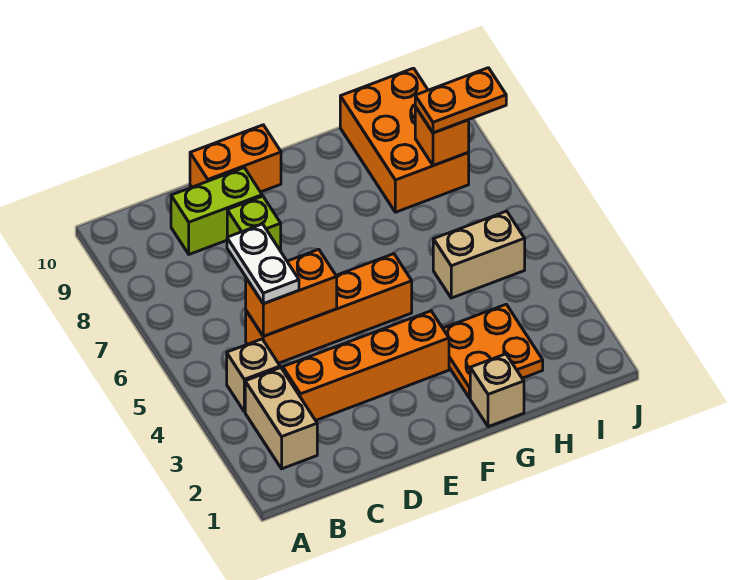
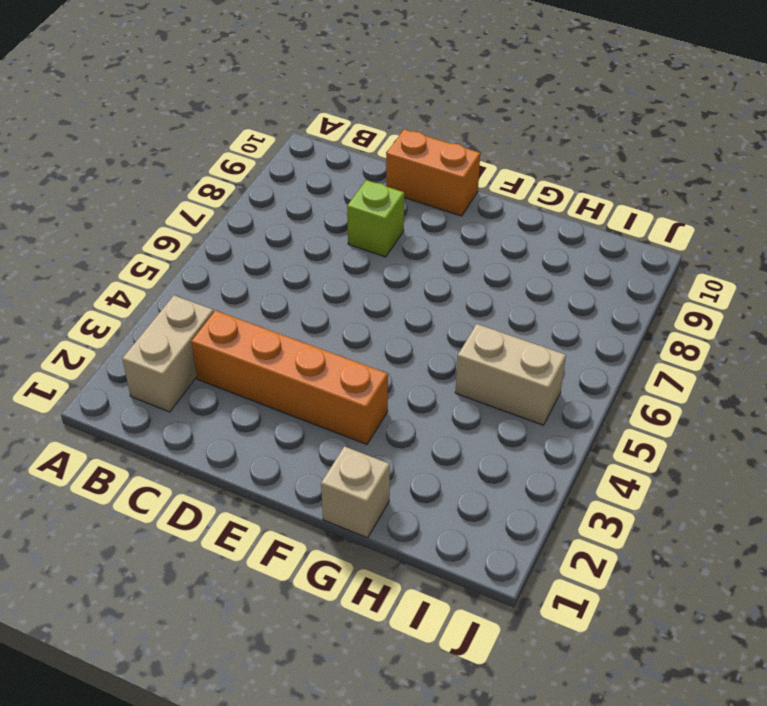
none -> tan brick B4 level 1
none -> orange brick C5:F5 level 1
none -> lime brick C9:D9 level 1

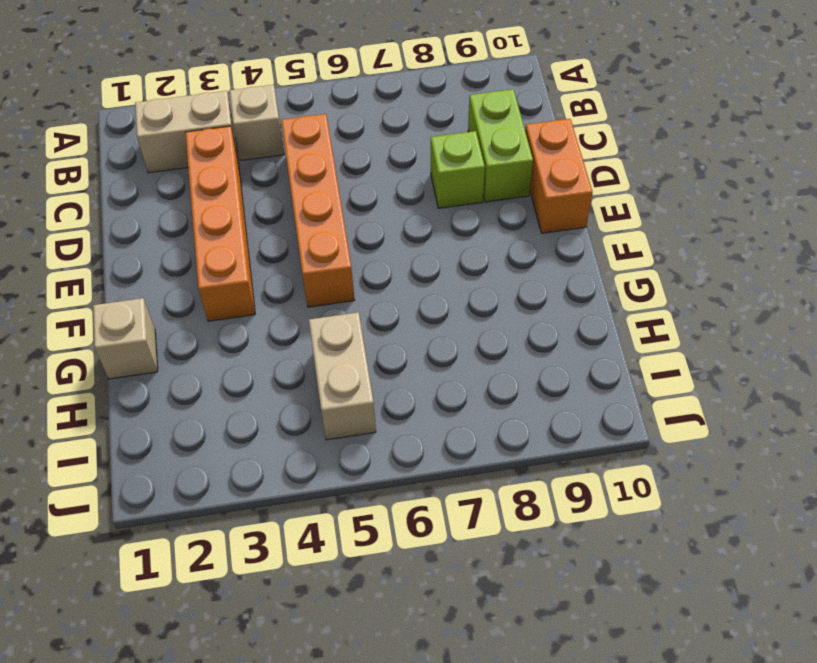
none -> orange plate G2:H3 level 1
none -> orange brick H8:I10 level 1
none -> orange brick C5:D5 level 2

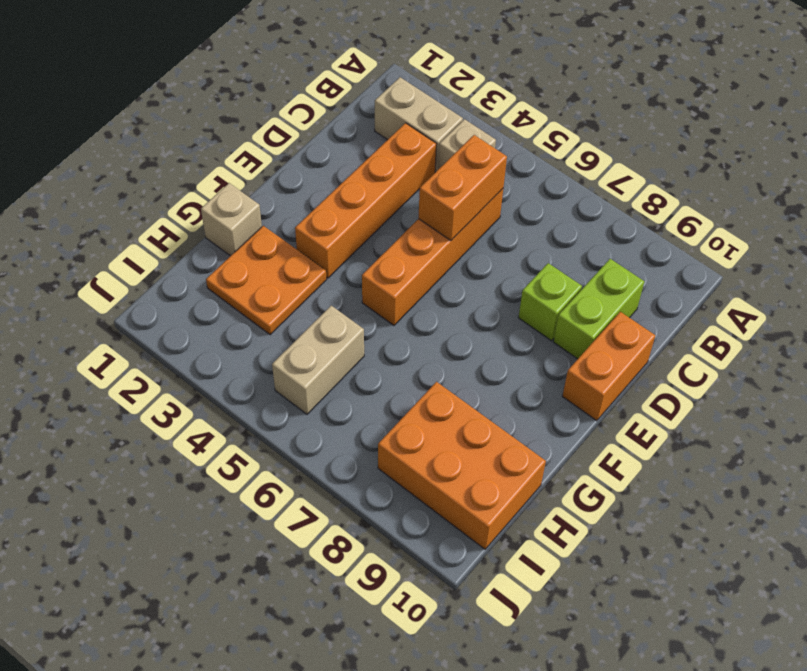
none -> orange brick I8 level 2
none -> white plate C5:C6 level 3
none -> orange plate I8:J8 level 3

